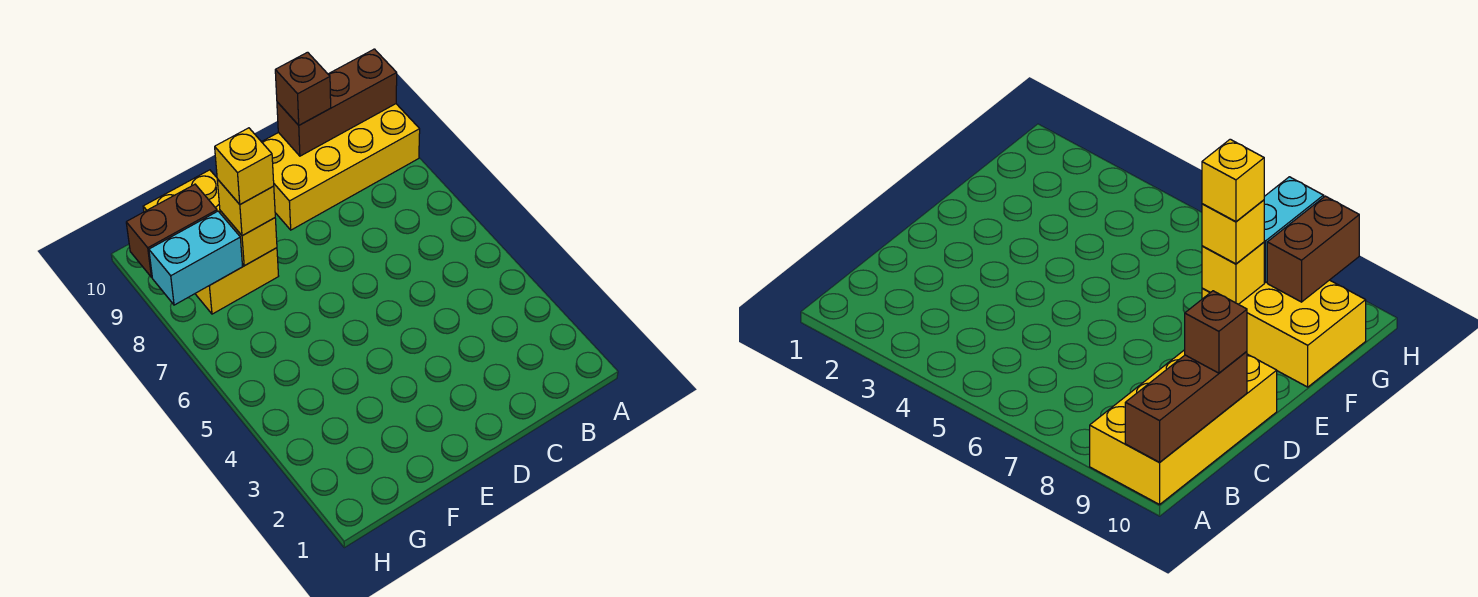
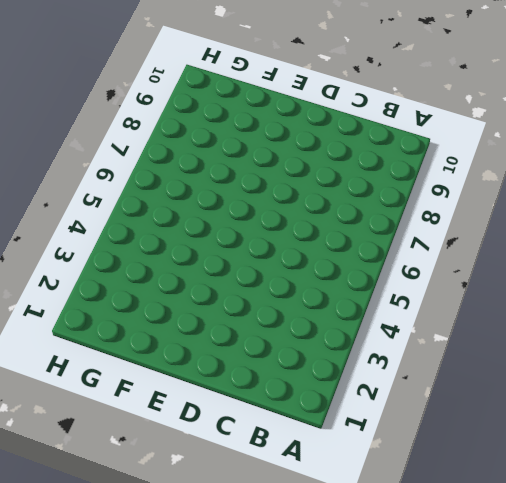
none -> yellow brick A9:D10 level 1
none -> yellow brick F8:G10 level 1

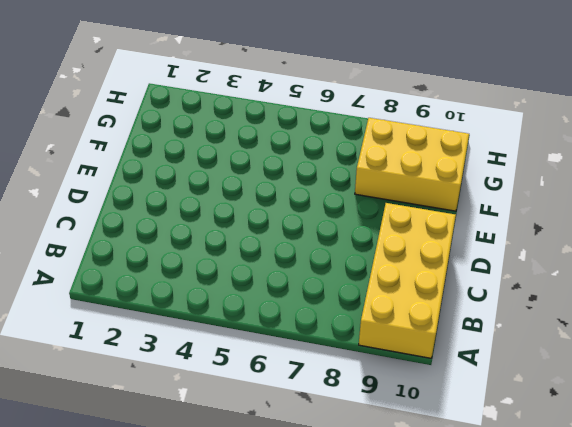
none -> brown brick A10:C10 level 2
none -> yellow brick F8 level 2

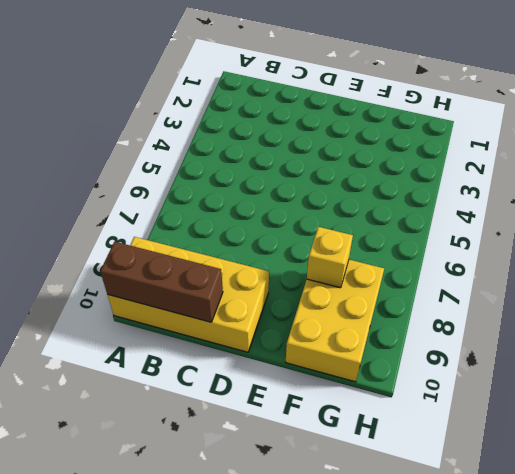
none -> cyan brick G8:H8 level 2
none -> brown brick G9:H9 level 2

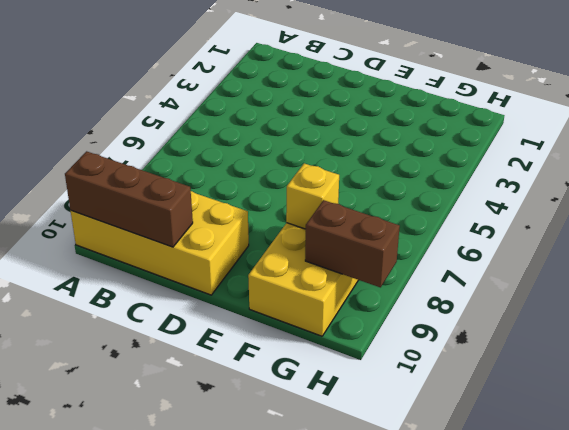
none -> cyan brick G8:H8 level 2
none -> brown brick C10 level 3

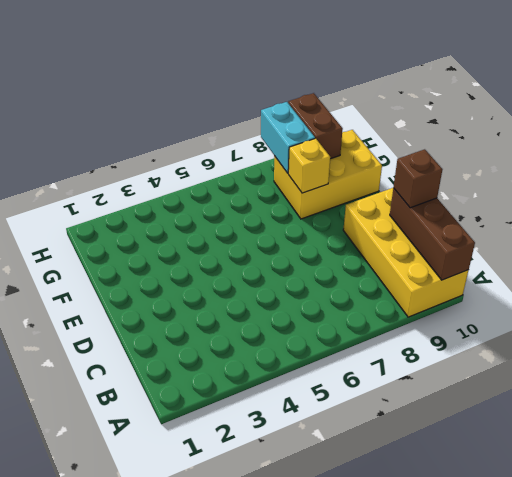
none -> yellow brick F8 level 3
none -> yellow brick F8 level 4

